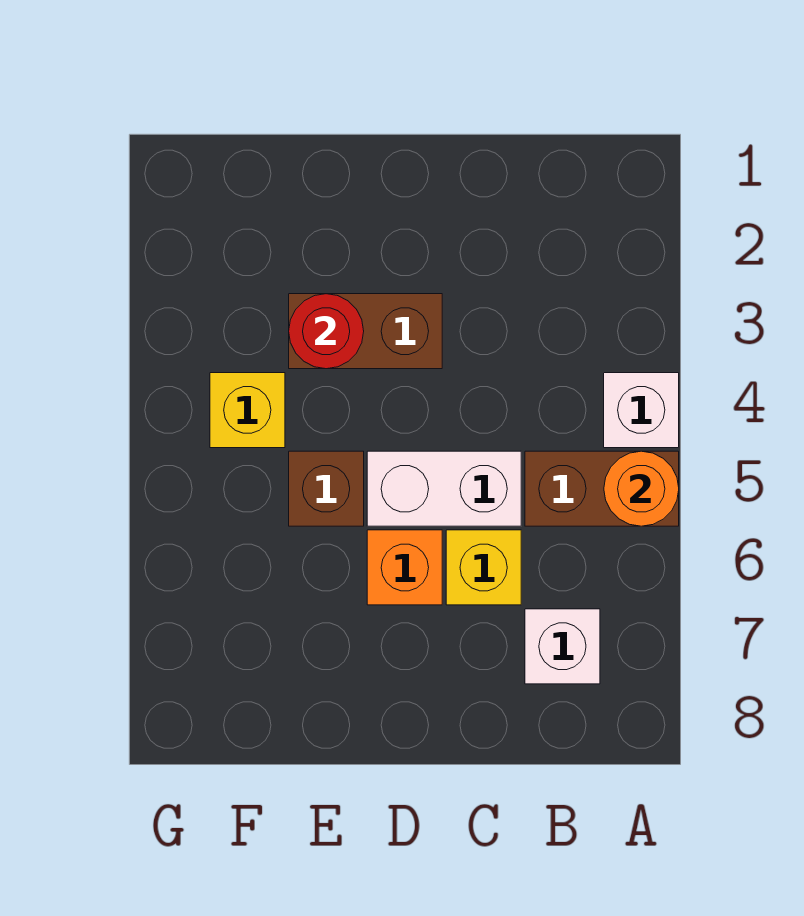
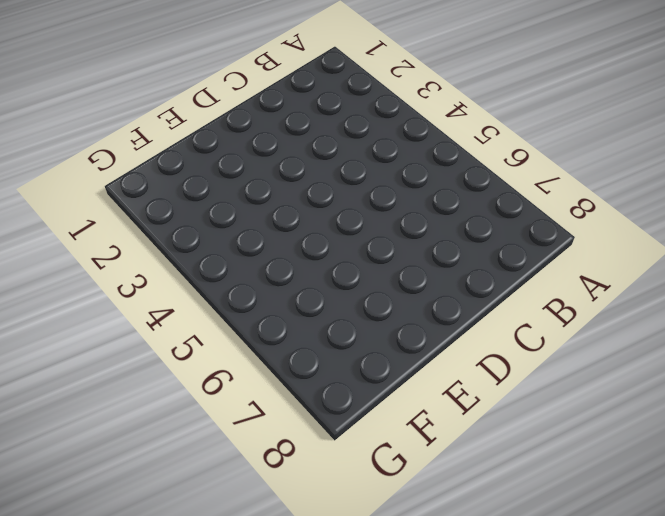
none -> white brick A4 level 1
none -> brown brick A5:B5 level 1

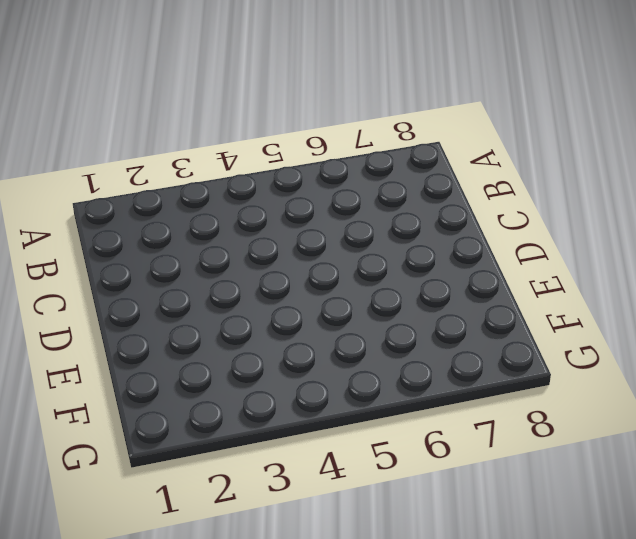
none -> white brick A4 level 1
none -> brown brick A5:B5 level 1

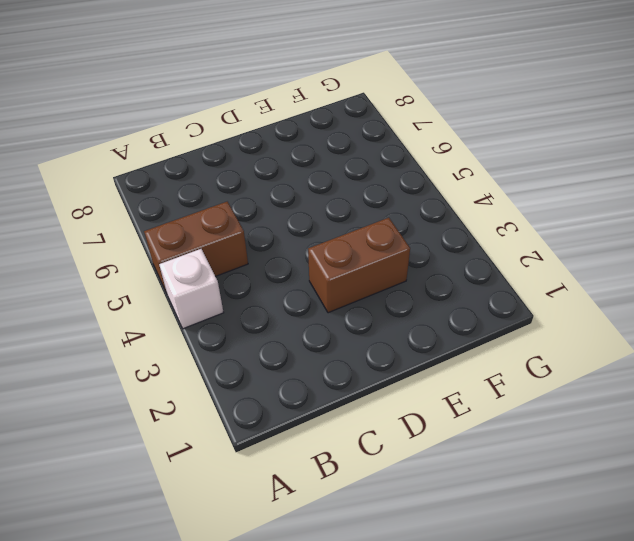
none -> white brick B7 level 1
none -> white brick C5:D5 level 1

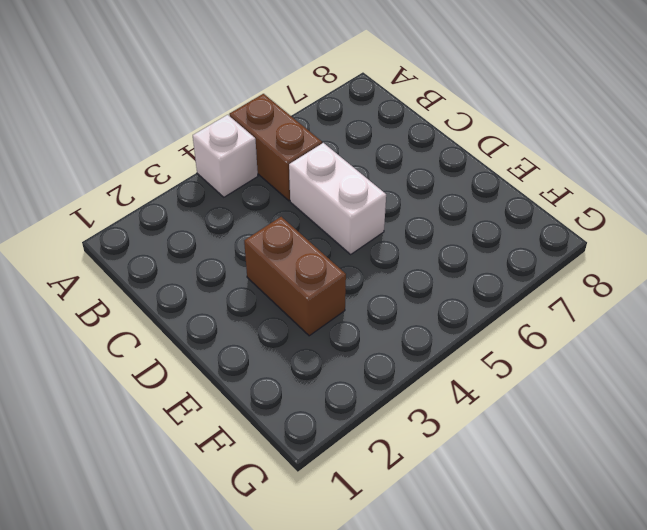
none -> white brick B7 level 1
none -> yellow brick C6 level 1

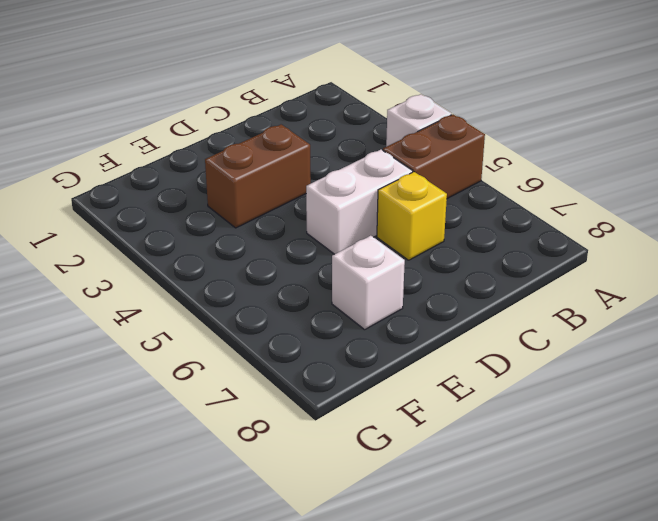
white brick E7 level 1 -> white brick B7 level 1
none -> orange brick D6 level 1
none -> brown brick E5 level 1

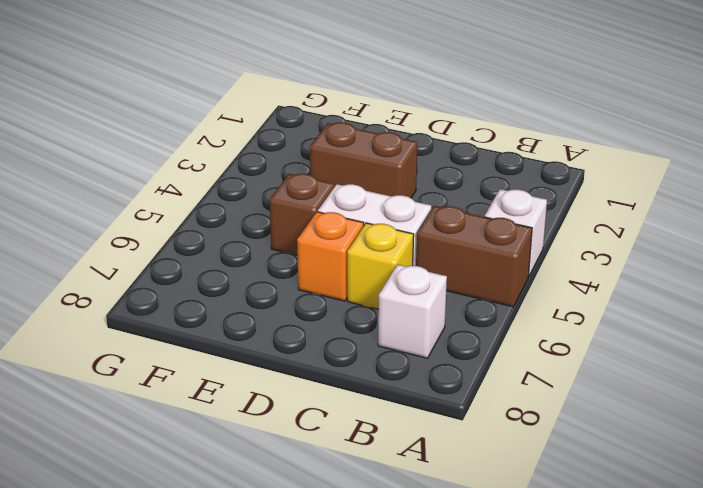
none -> yellow brick F4 level 1
none -> orange round brick A5 level 2

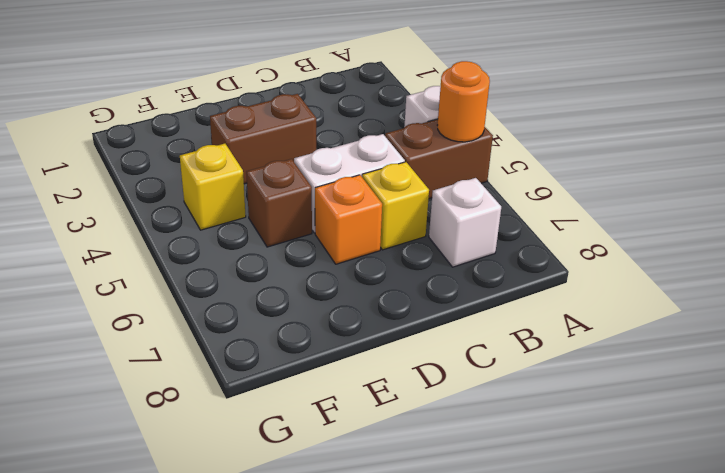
none -> red round brick E3 level 2

